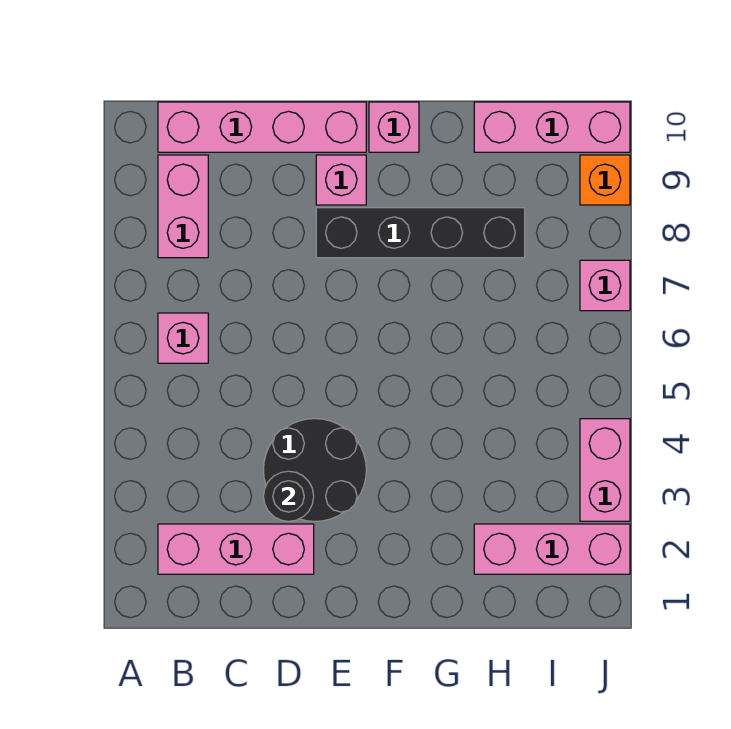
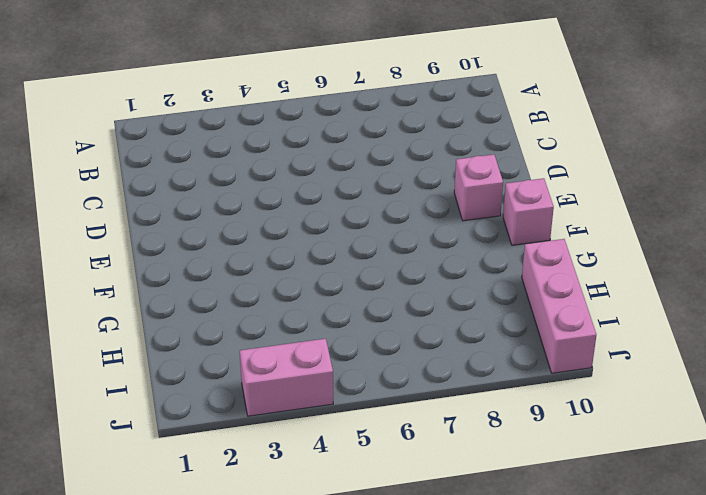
none -> pink brick B2:D2 level 1
none -> pink brick B6 level 1
none -> pink brick B8:B9 level 1

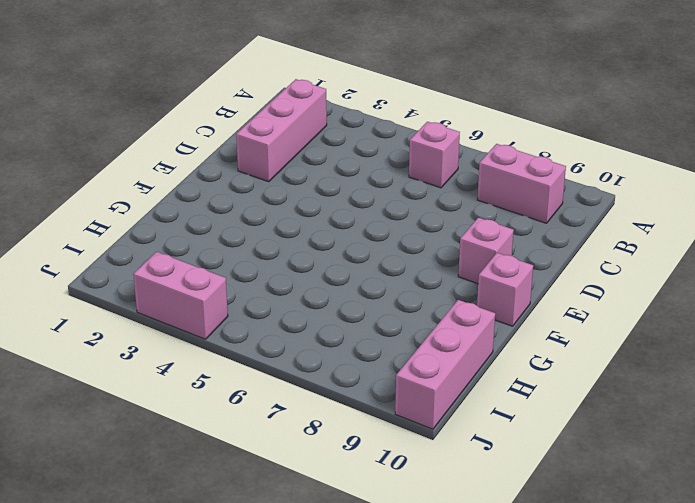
none -> pink brick B10:E10 level 1
none -> black round brick D3:E4 level 1
none -> black brick E8:H8 level 1

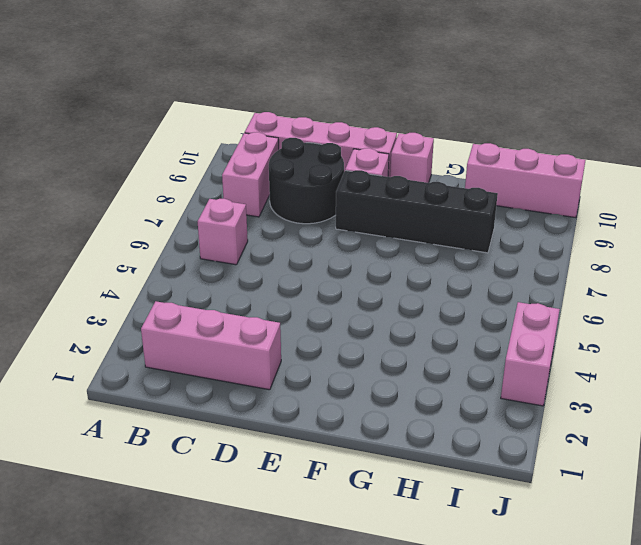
black round brick C8:D9 level 1 -> black round brick D3:E4 level 1
none -> pink brick H2:J2 level 1
none -> pink brick J7 level 1
none -> orange brick J9 level 1

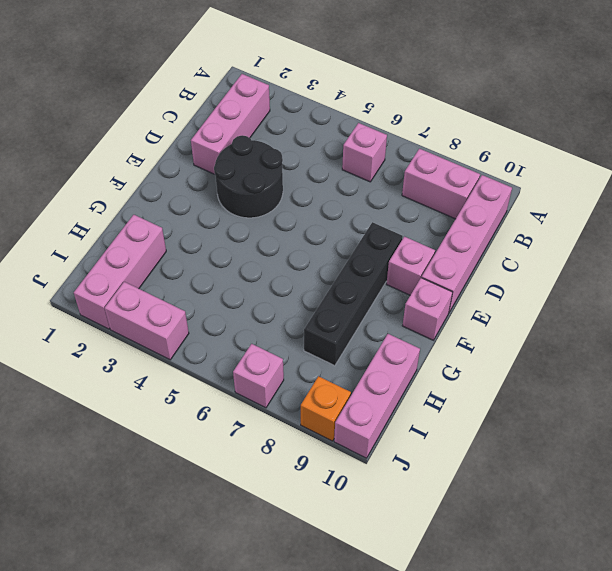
none -> black round brick D3 level 2

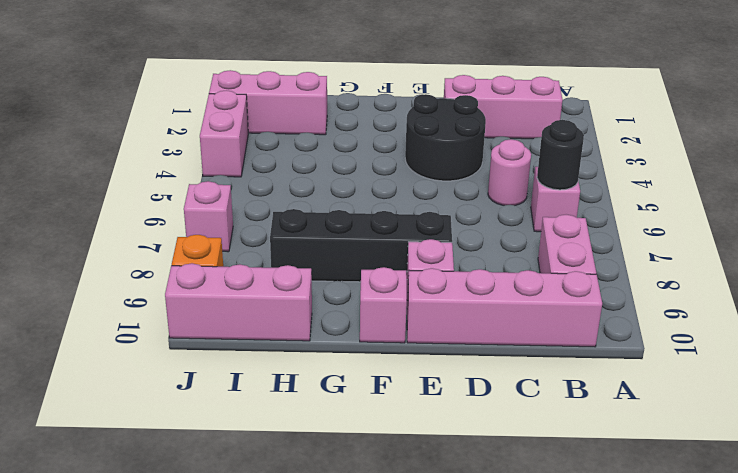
black round brick B6 level 2 -> black round brick D3 level 2
pink round brick C5 level 1 -> none

